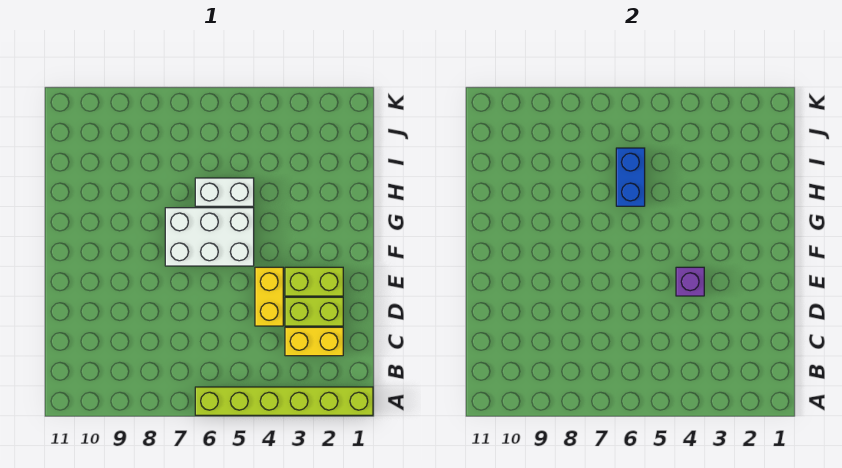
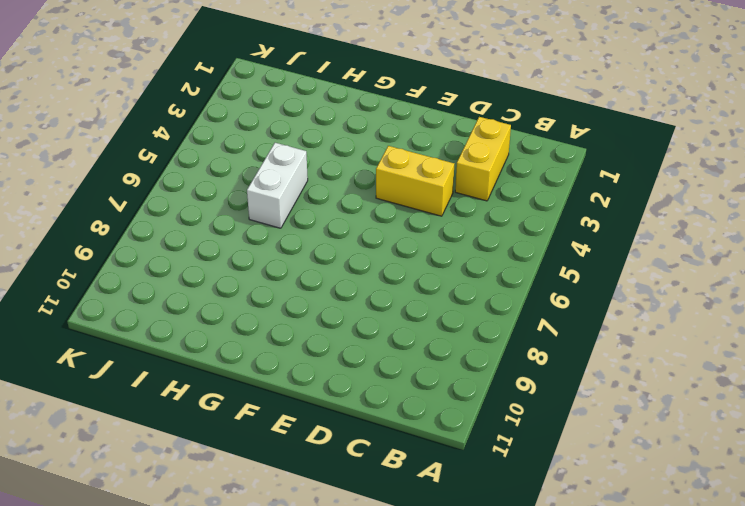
none -> lime brick A1:A6 level 1
none -> lime brick D2:D3 level 1

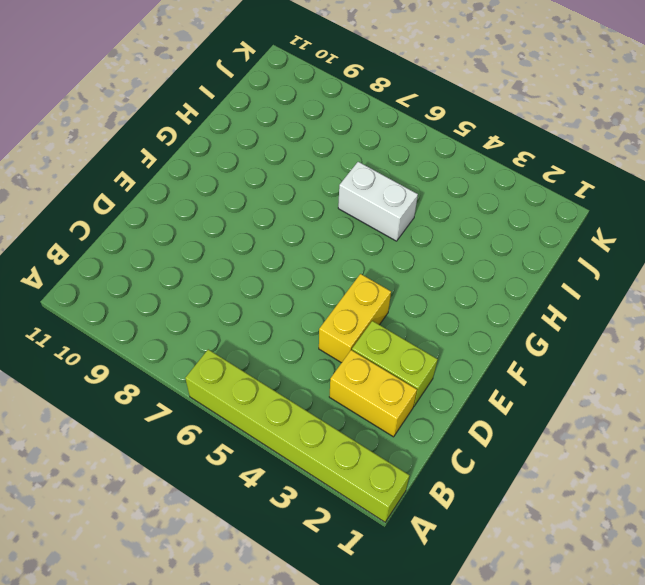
none -> lime brick E2:E3 level 1
none -> white brick F5:G7 level 1

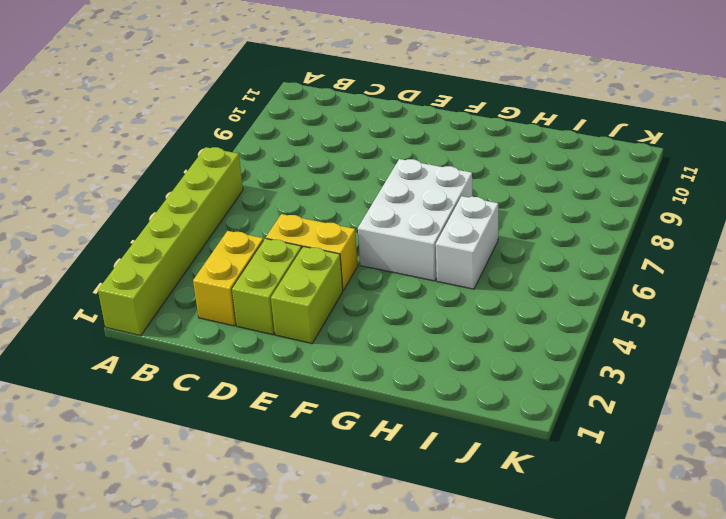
none -> purple brick E4 level 2
none -> blue brick H6:I6 level 2

